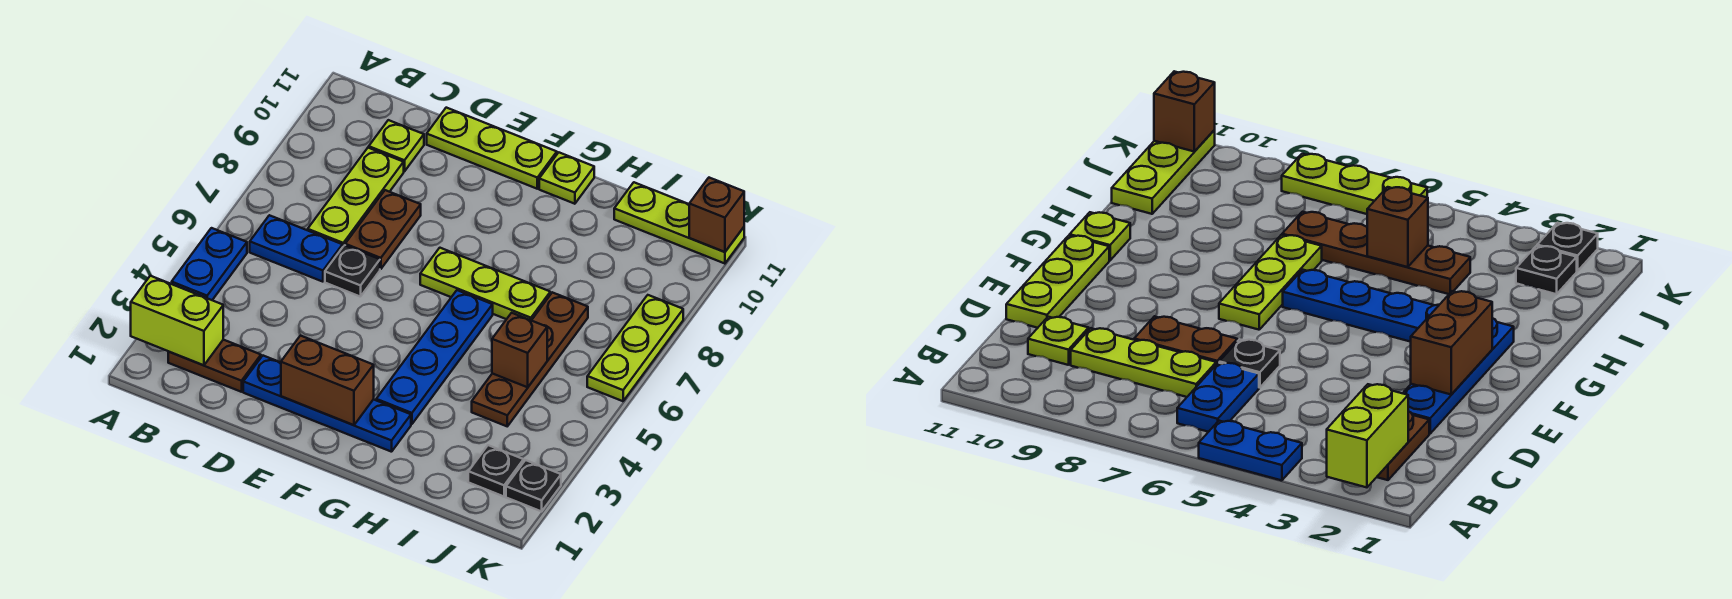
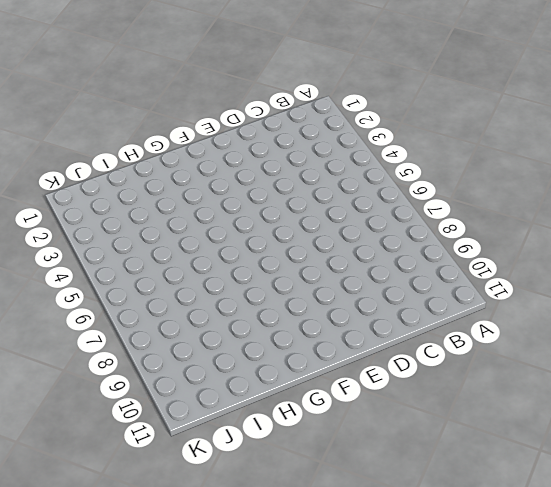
none -> blue plate A4:A5 level 1
none -> brown plate B2:C2 level 1
none -> blue plate B6:C6 level 1

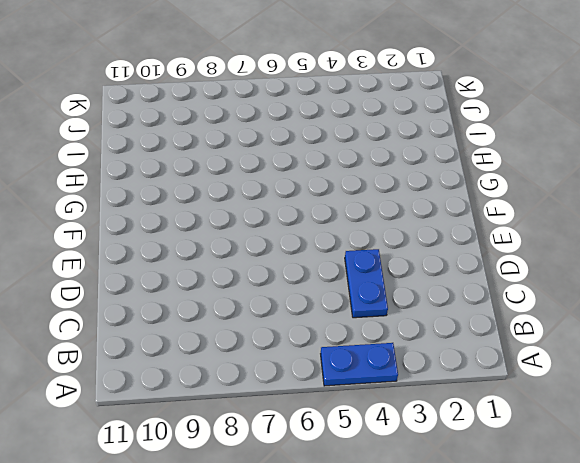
blue plate C4:D4 level 1 -> blue plate B6:C6 level 1
none -> brown plate B2:C2 level 1
none -> lime plate C7:C9 level 1
none -> lime plate C10 level 1

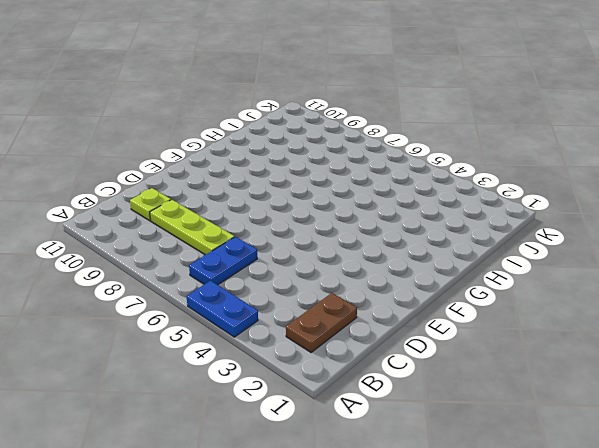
none -> blue plate D2:G2 level 1
none -> black plate D6 level 1
none -> brown plate D7:D8 level 1

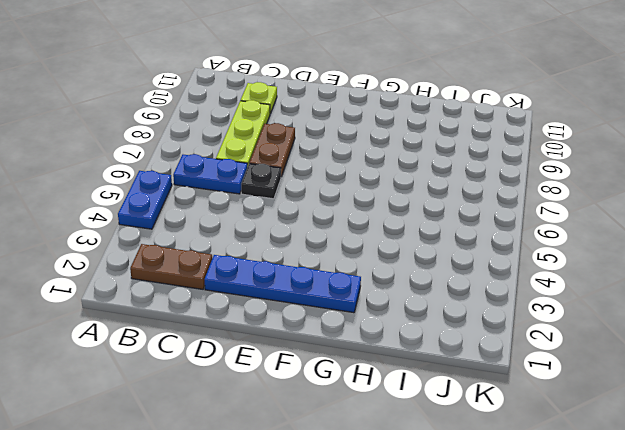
none -> lime plate D11:F11 level 1
none -> lime plate F7:H7 level 1
none -> blue plate G3:G6 level 1

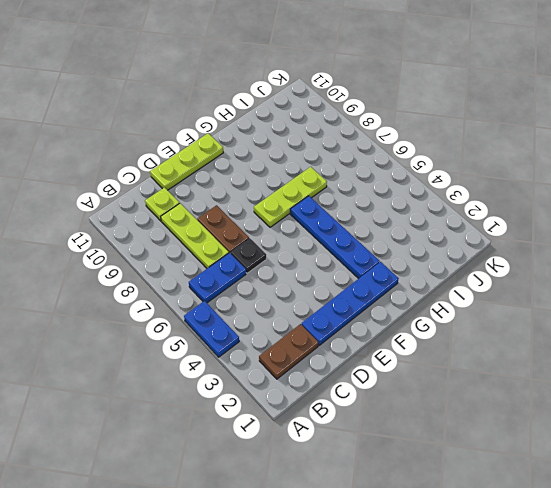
none -> lime plate G11 level 1
none -> brown plate I4:I7 level 1
none -> lime plate I11:K11 level 1

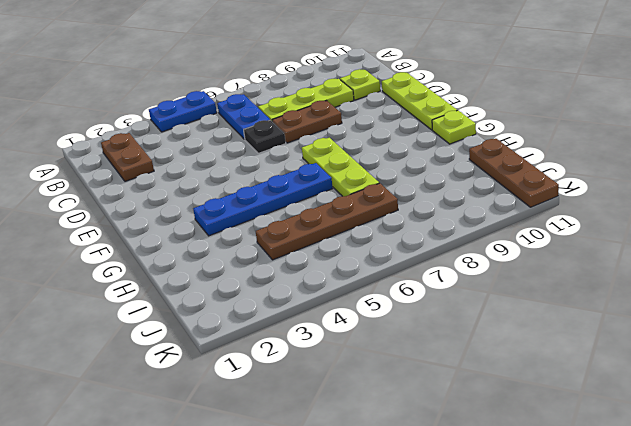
brown plate I11:K11 level 1 -> lime plate I11:K11 level 1
none -> blue plate D2:G2 level 1
none -> black plate J2 level 1
none -> black plate K2 level 1

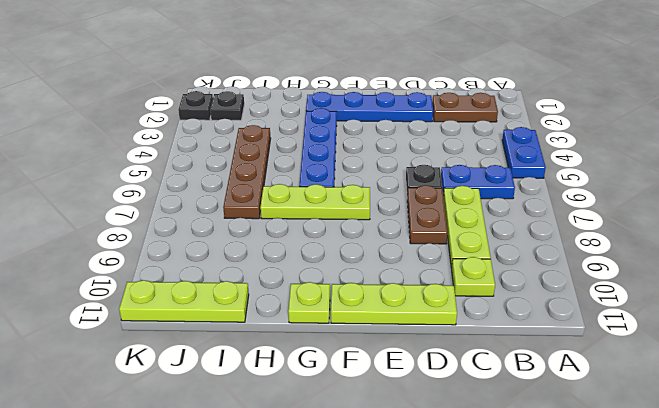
none -> lime plate K6:K8 level 1
none -> lime brick A2:B2 level 2
none -> brown brick E2:F2 level 2

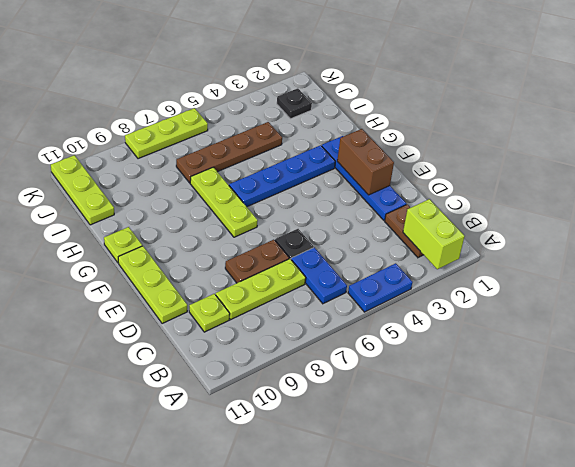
none -> black plate K2 level 1
none -> brown brick I5 level 2
none -> brown brick K11 level 2

